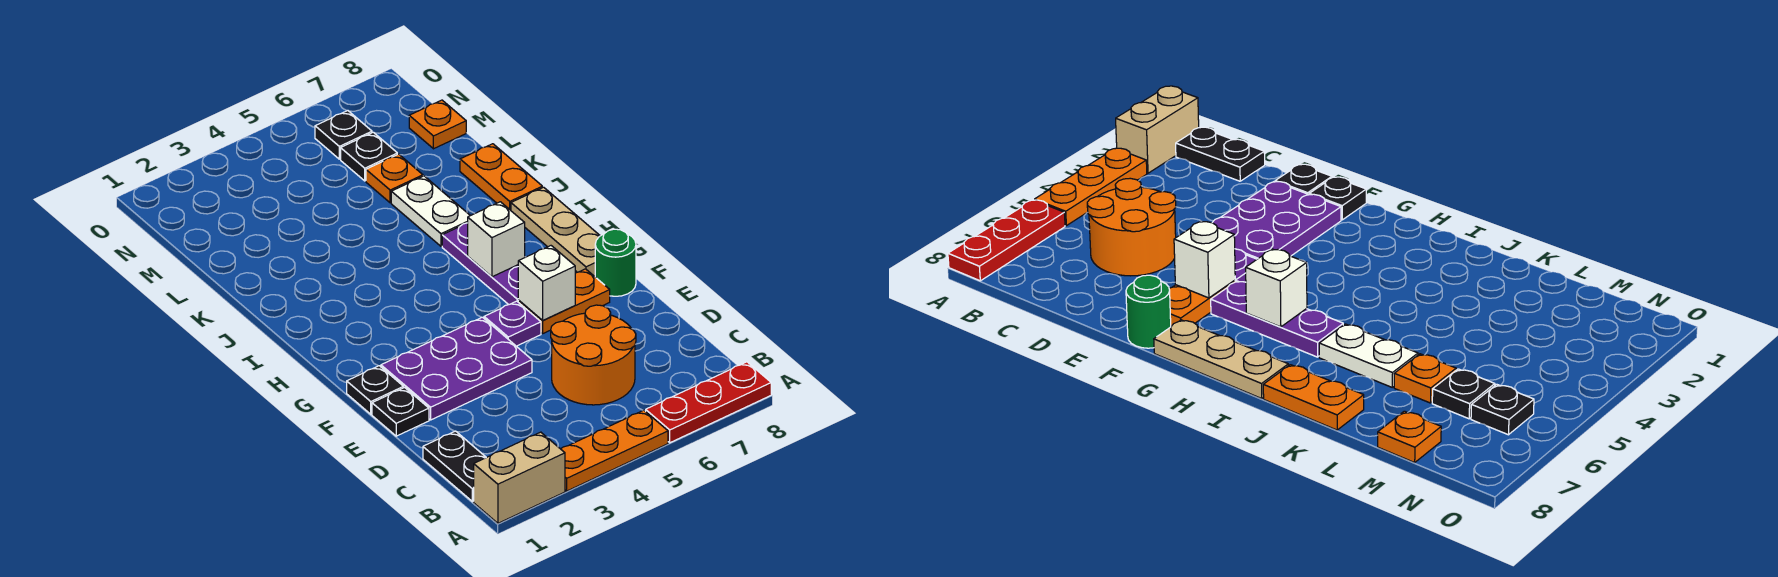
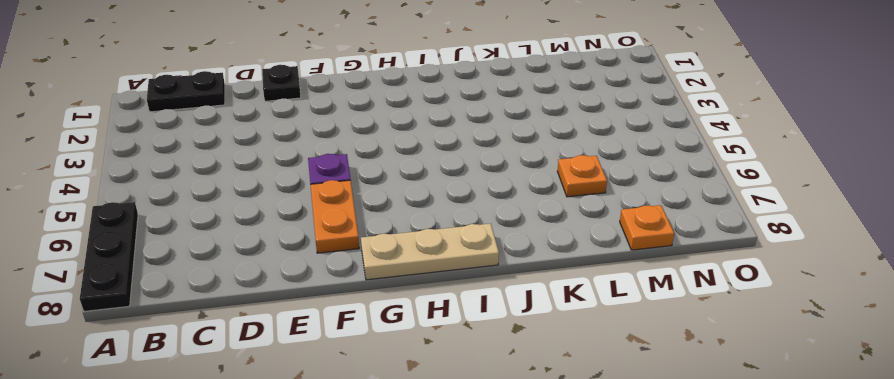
black plate A6:A8 level 1 -> red plate A6:A8 level 1
none -> tan brick A1:A2 level 1
none -> orange plate A3:A5 level 1
none -> orange round brick C5:D6 level 1

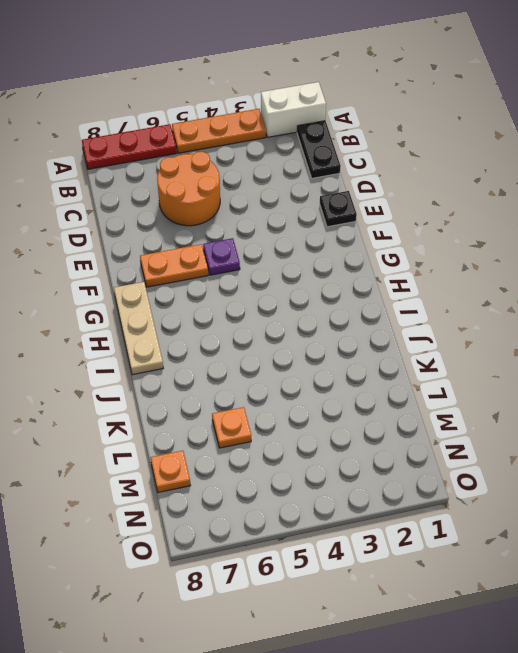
white brick A1:A2 level 1 -> tan brick A1:A2 level 1
none -> purple plate E2:F4 level 1
none -> black plate F1 level 1
none -> green round brick F8 level 1

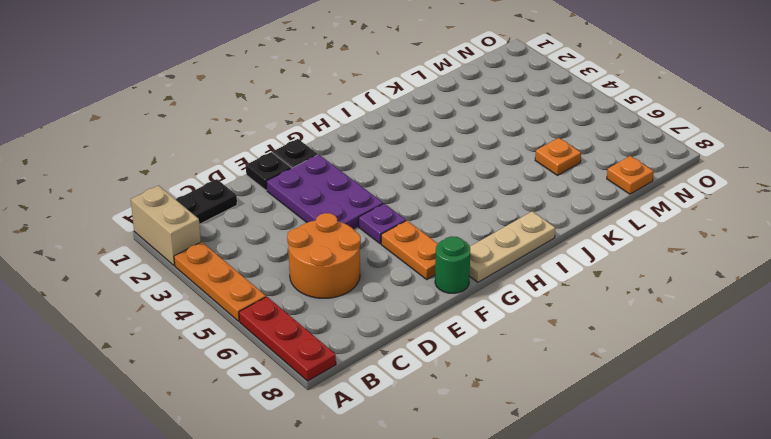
none -> purple plate G6:I6 level 1
none -> white plate J6:K6 level 1
none -> orange plate J8:K8 level 1

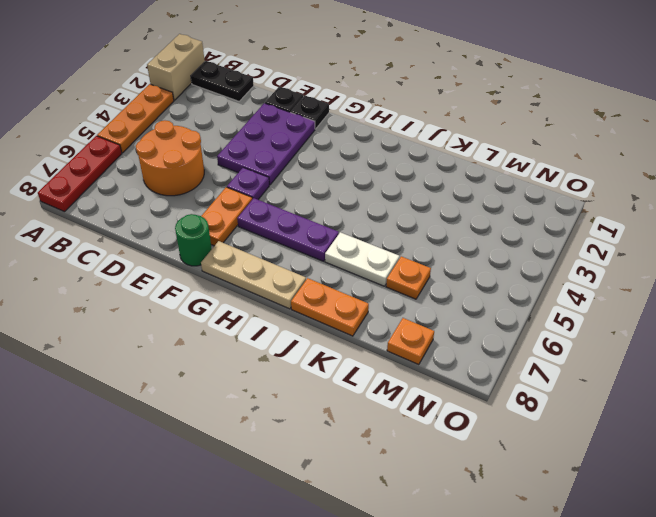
none -> black plate M6 level 1
none -> black plate N6 level 1
none -> white brick F6 level 2

